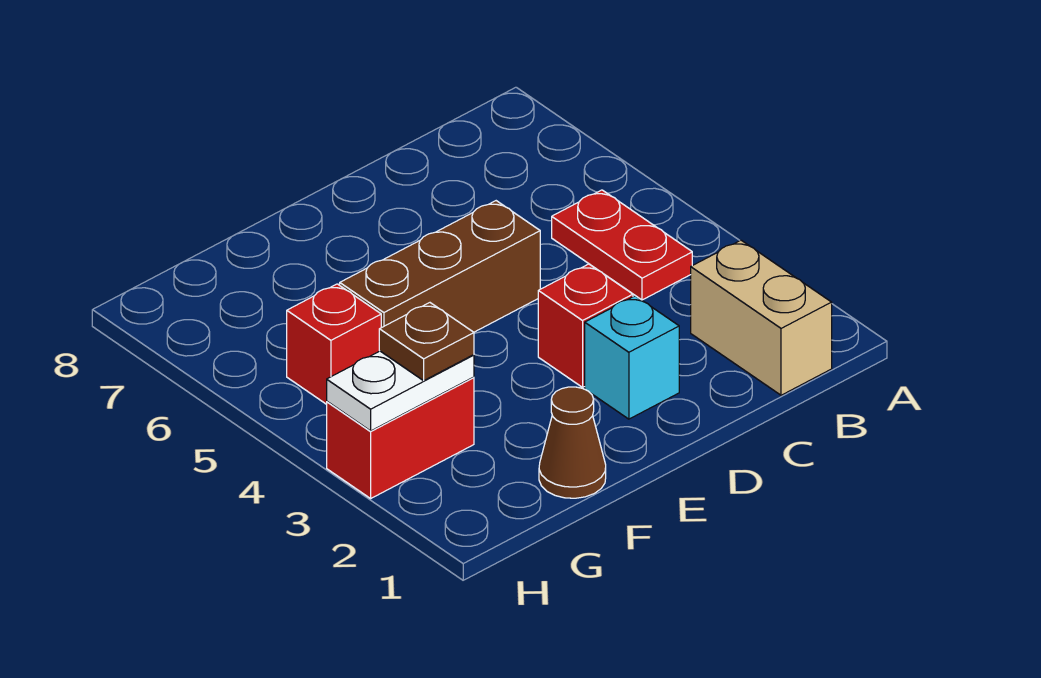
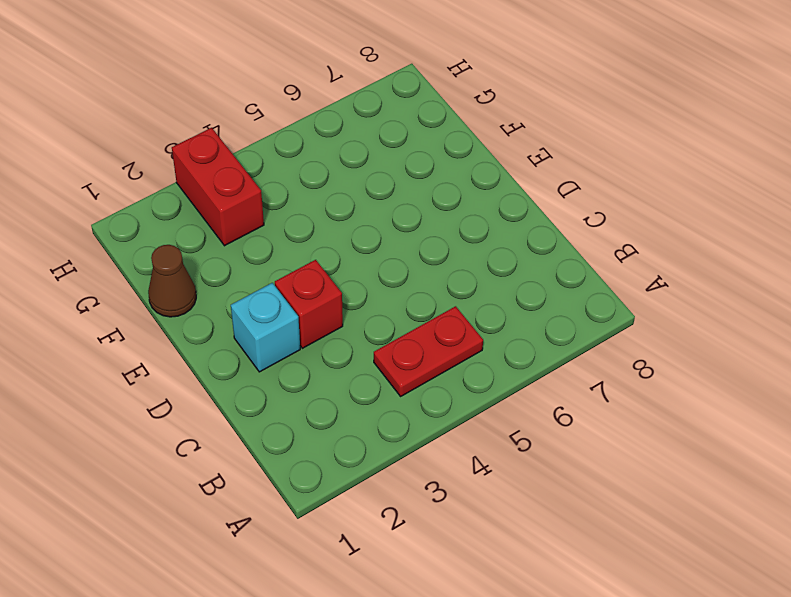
none -> tan brick B1:B2 level 1
none -> brown brick D5:F5 level 1

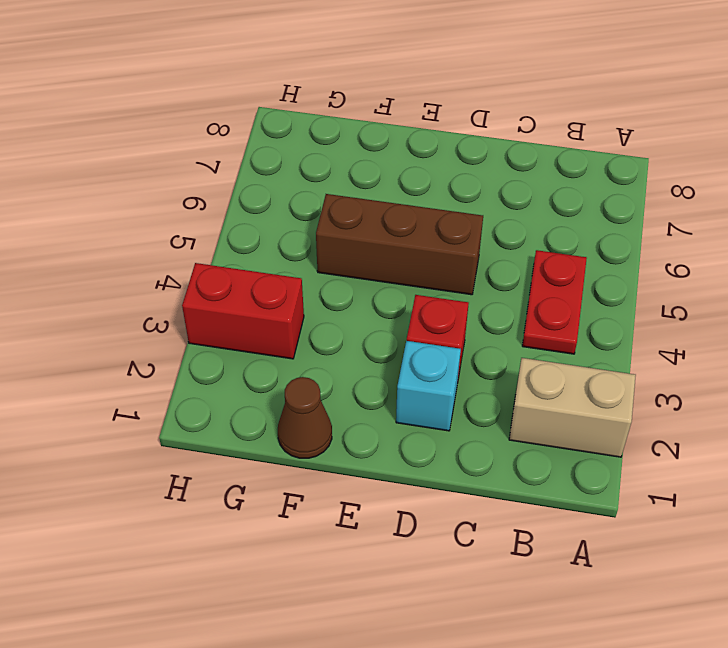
tan brick A2:B2 level 1 -> tan brick B1:B2 level 1
none -> red brick G5 level 1
none -> white plate G3:H3 level 2

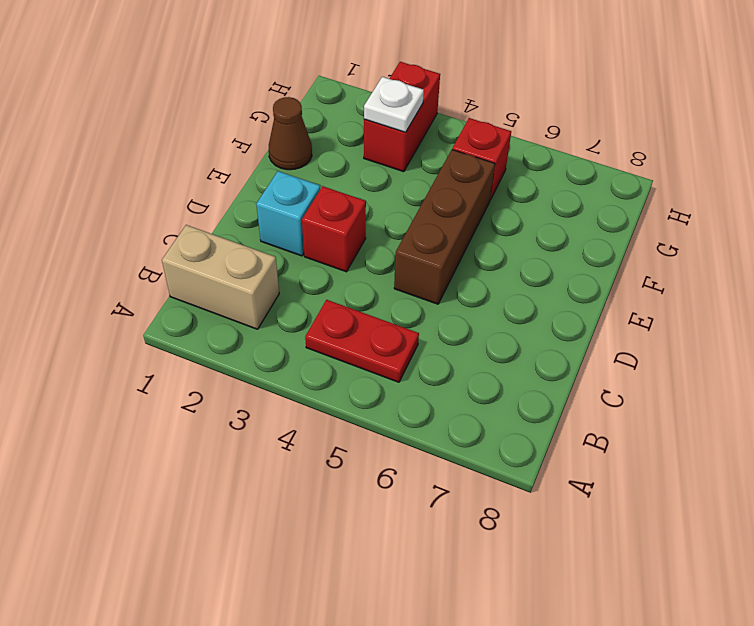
white plate G3 level 2 -> white plate G3:H3 level 2
none -> brown plate G3 level 3

